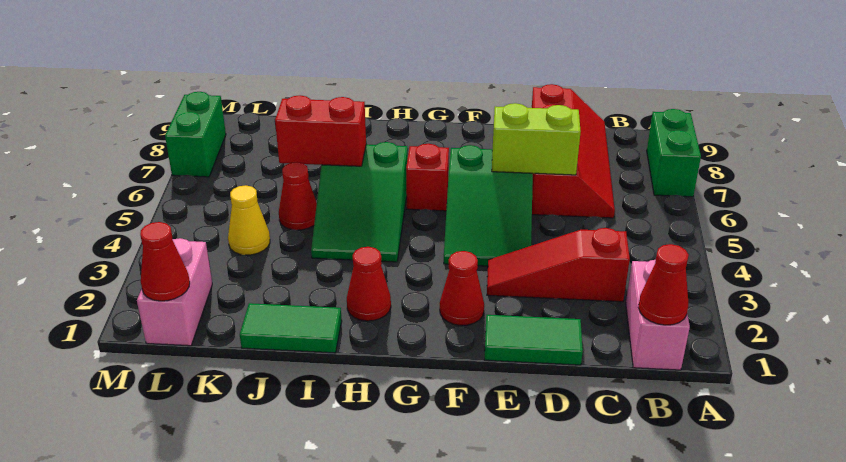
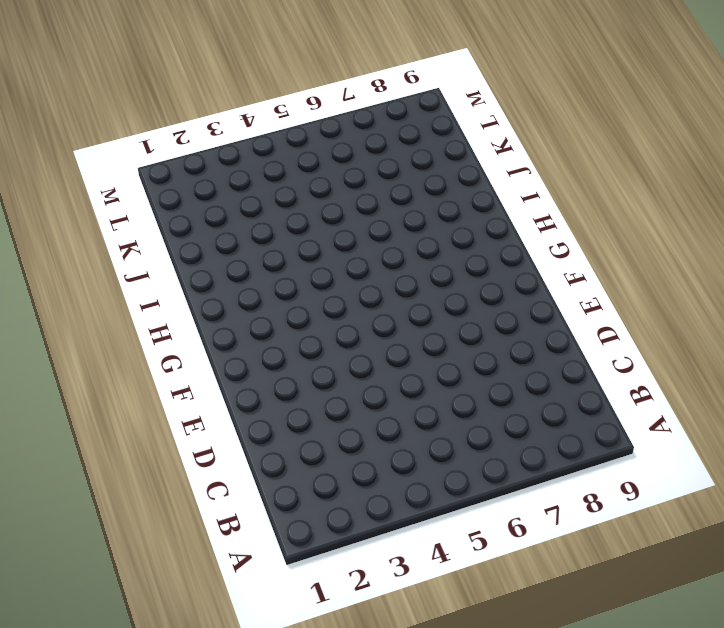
none -> green brick A7:A8 level 1
none -> pink brick B1:B2 level 1
none -> red slope C3:E3 level 1 top C

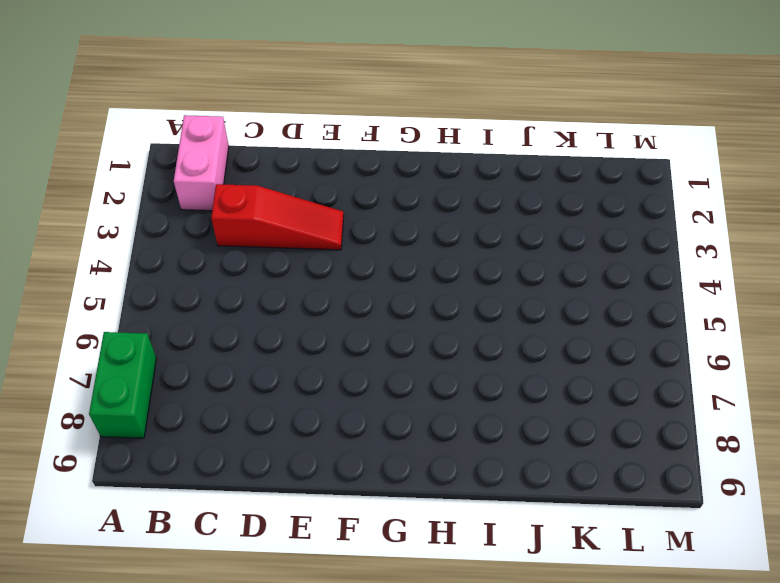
none -> red slope C6:D9 level 1 top D
none -> green tile D1:E1 level 1
none -> green slope E4:F6 level 1 top 6

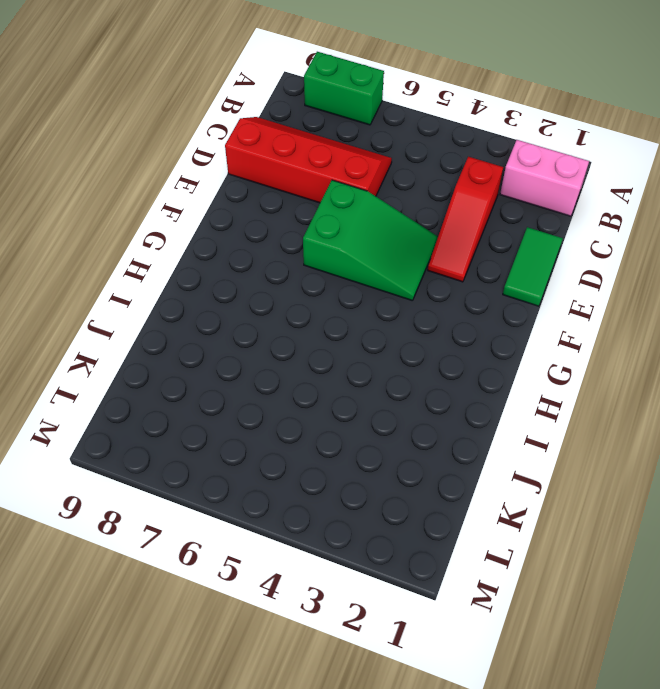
none -> red cone F2 level 1
none -> red brick G6 level 1
none -> red cone H2 level 1

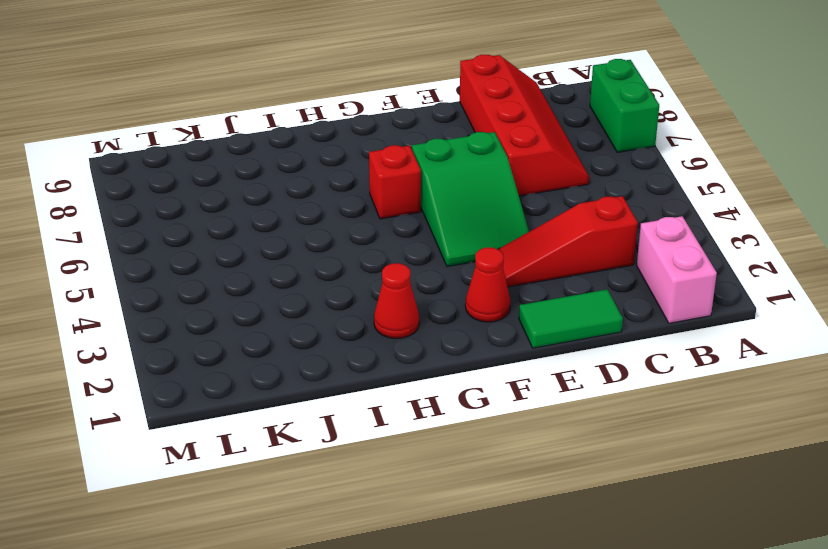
none -> green slope H4:I6 level 1 top 6
none -> green tile I1:J1 level 1
none -> red cone J5 level 1

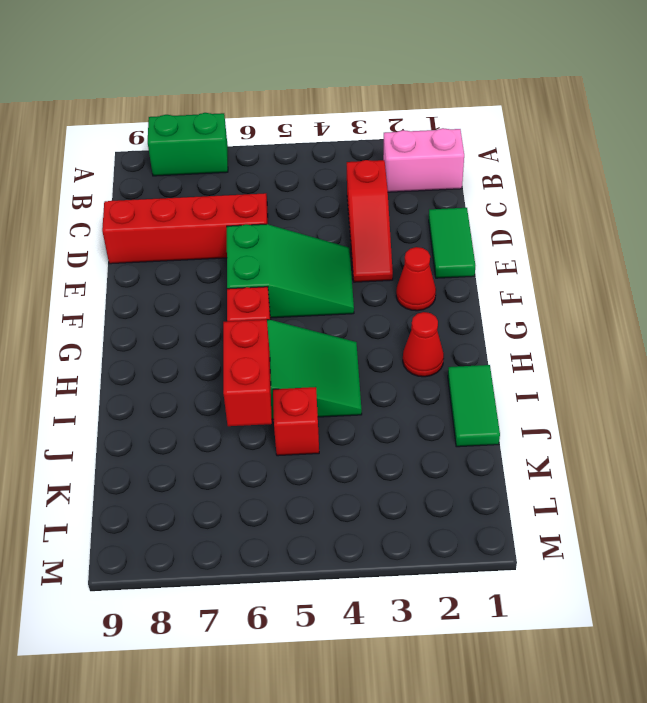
red brick J5 level 1 -> red cone J5 level 1
none -> yellow cone K4 level 1
none -> pink brick L1:L2 level 1
none -> green brick M7:M8 level 1

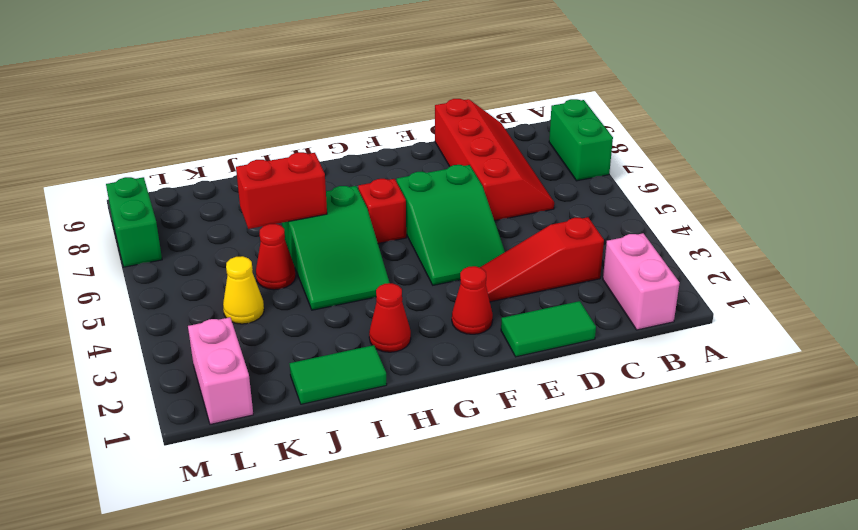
none -> red cone B1 level 2
none -> lime brick D6:E6 level 2
none -> red cone L1 level 2

